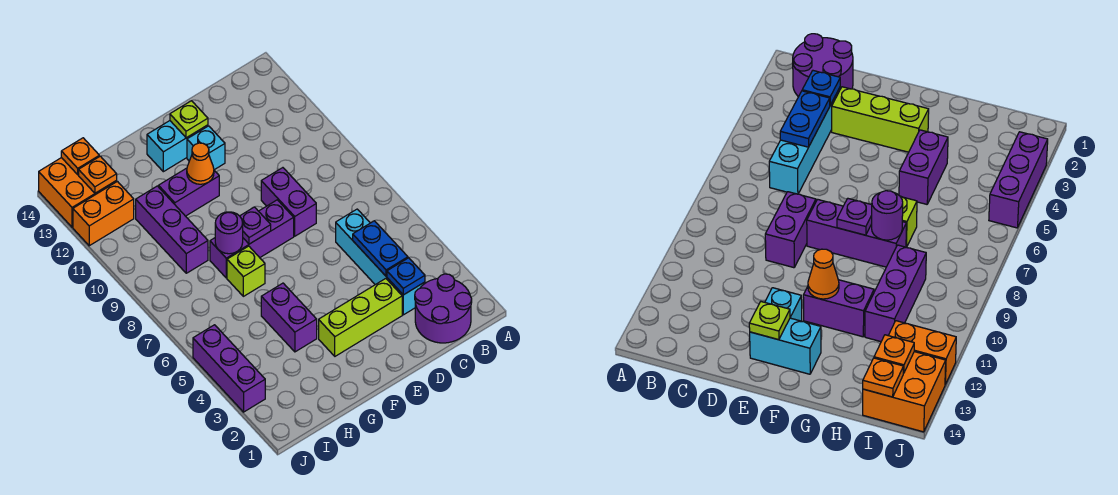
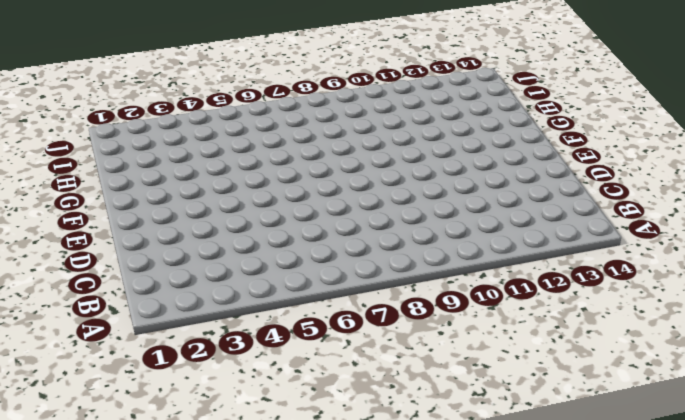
none -> purple round brick B1:C2 level 1
none -> cyan brick C3:C6 level 1
none -> lime brick D3:F3 level 1

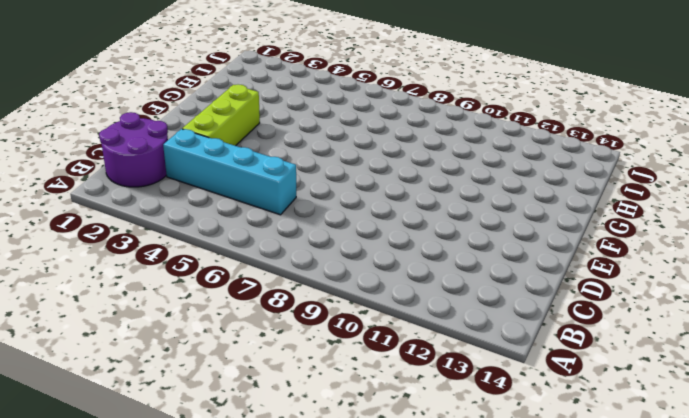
none -> purple brick D8:D9 level 1
none -> purple brick E8:G8 level 1
none -> cyan brick E12 level 1

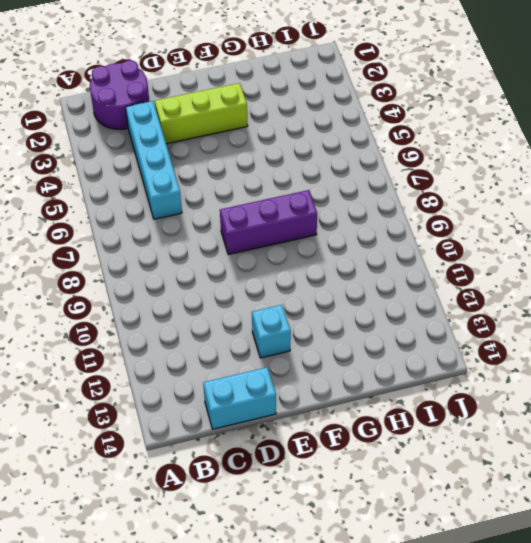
cyan brick C14:D14 level 1 -> cyan brick E13:F13 level 1
none -> purple brick D8:D9 level 1
none -> purple brick F11:G11 level 1
none -> purple brick G4:G5 level 1

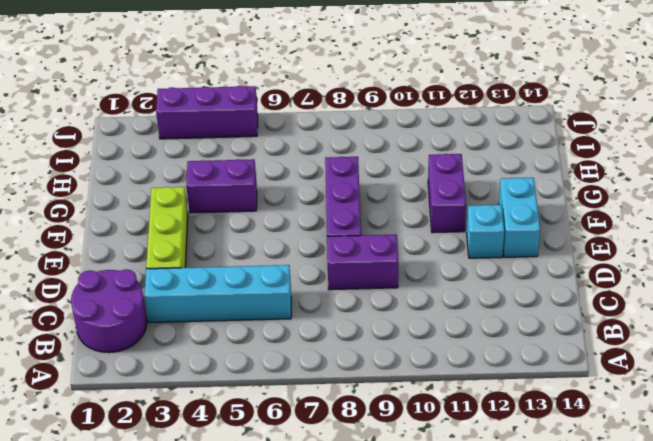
none -> lime brick G7 level 1
none -> purple brick H9:H11 level 1
none -> orange brick I12:J12 level 1

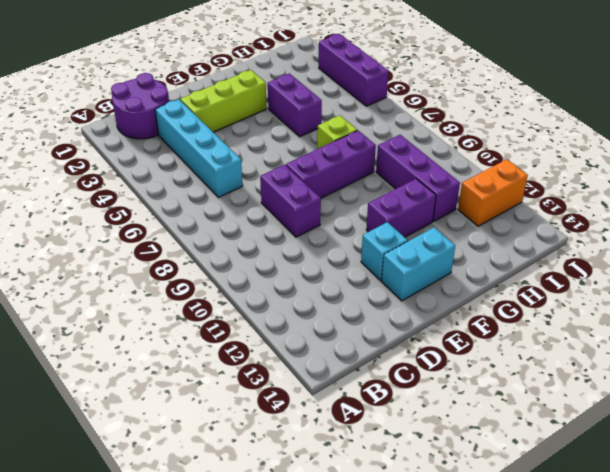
none -> orange brick I13:J14 level 1
none -> blue plate C3 level 2
none -> blue plate C4:C5 level 2

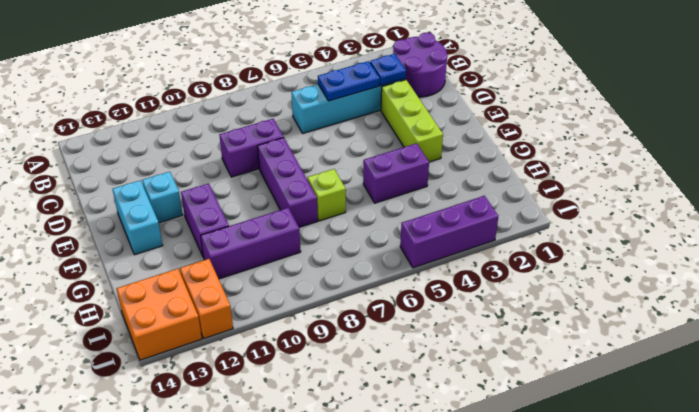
none -> lime plate E13 level 2
none -> purple plate F8 level 2
none -> orange cone F11 level 2

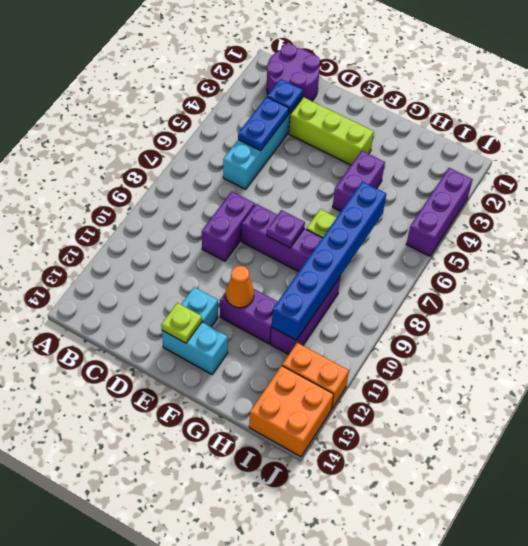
blue brick H6:H11 level 2 -> none
none -> purple round brick G8 level 2
none -> orange plate I13 level 2
none -> orange plate I14 level 2

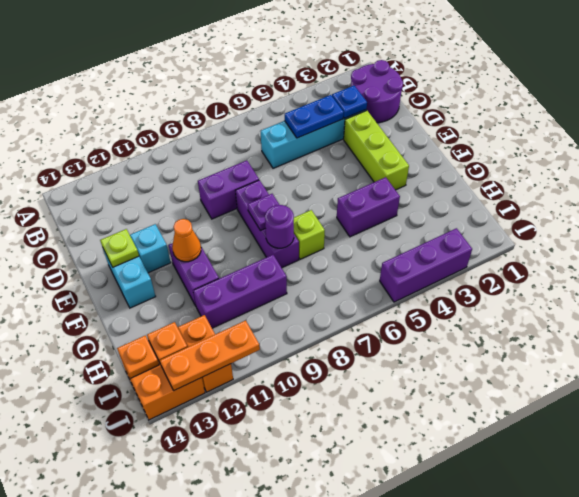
orange plate J11:J13 level 2 -> none

